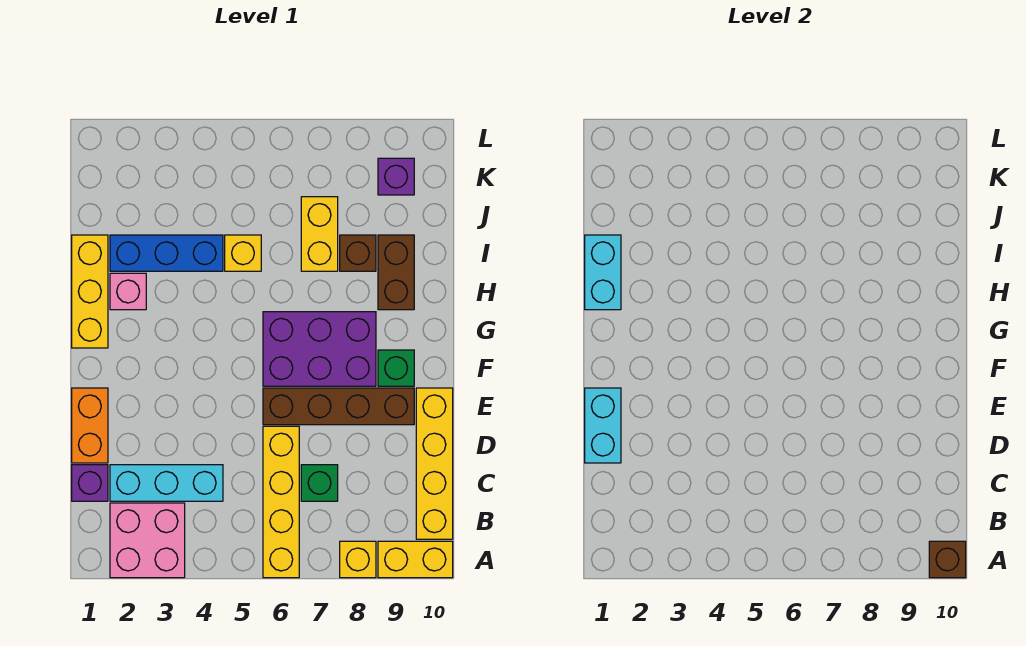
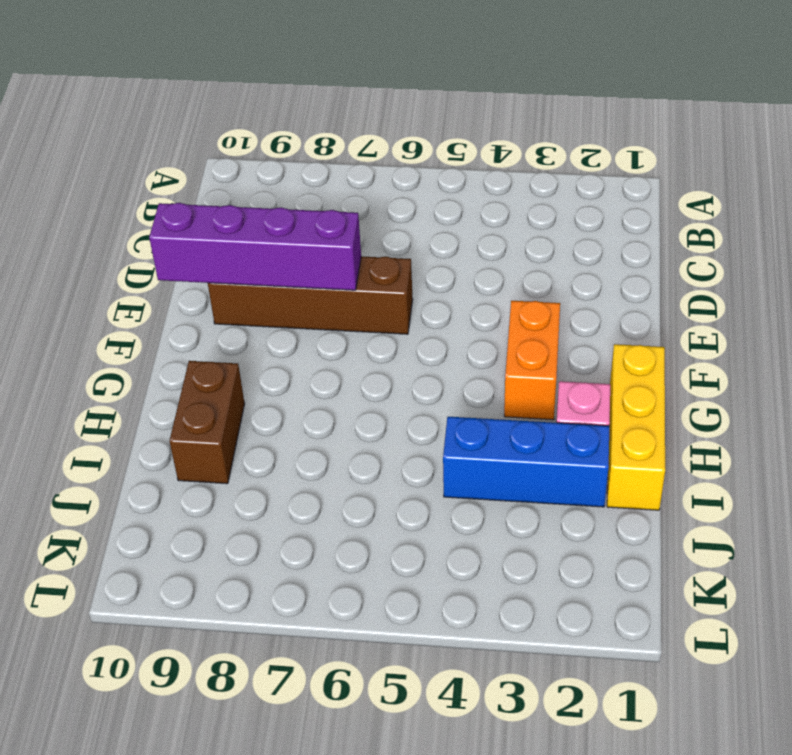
purple brick E7:E10 level 2 -> none
orange brick F3:G3 level 1 -> orange brick D1:E1 level 1
none -> pink brick A2:B3 level 1
none -> yellow brick A6:D6 level 1
none -> yellow brick A8 level 1

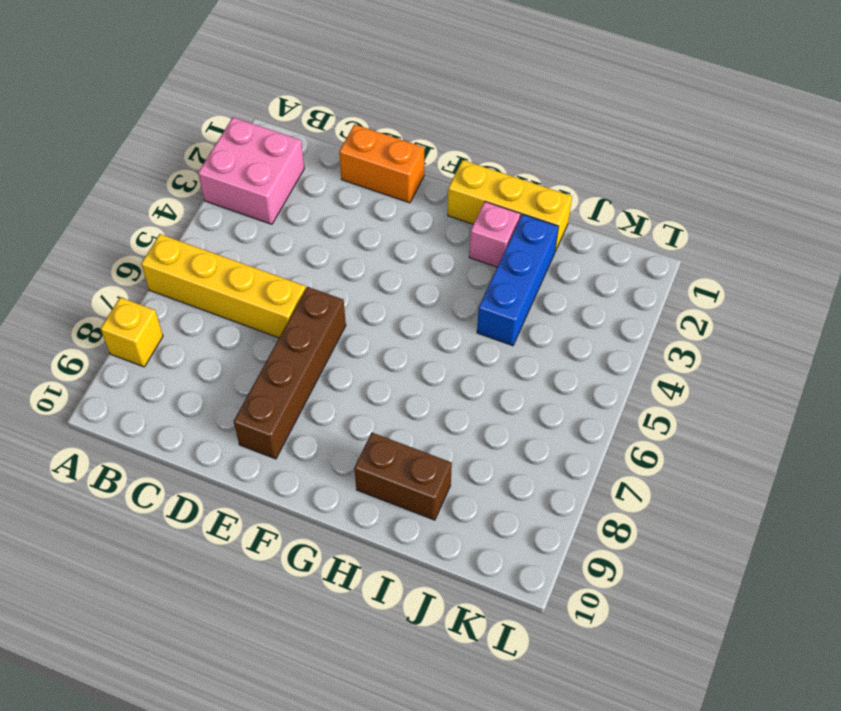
none -> yellow brick A9:A10 level 1
none -> yellow brick B10:E10 level 1
none -> purple brick C1 level 1

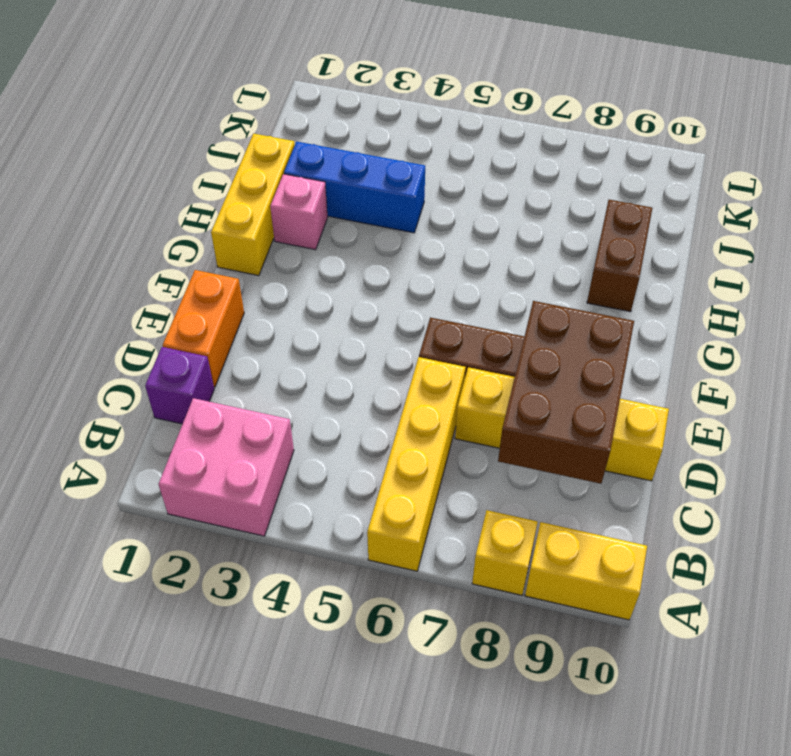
brown brick C8:E9 level 2 -> none
yellow brick D7:D10 level 1 -> yellow brick B10:E10 level 1
none -> cyan brick C2:C4 level 1
none -> green brick C7 level 1
none -> purple brick F6:G8 level 1

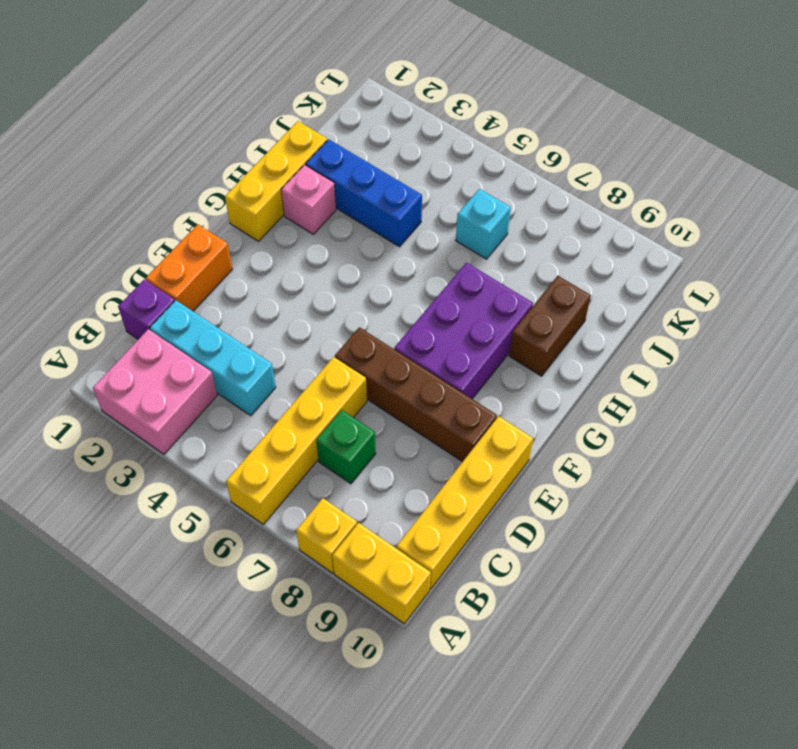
purple brick F7:H8 level 1 -> purple brick F6:G8 level 1
cyan brick J6 level 1 -> none
none -> green brick F9 level 1
none -> yellow brick I5 level 1
none -> yellow brick I7:J7 level 1

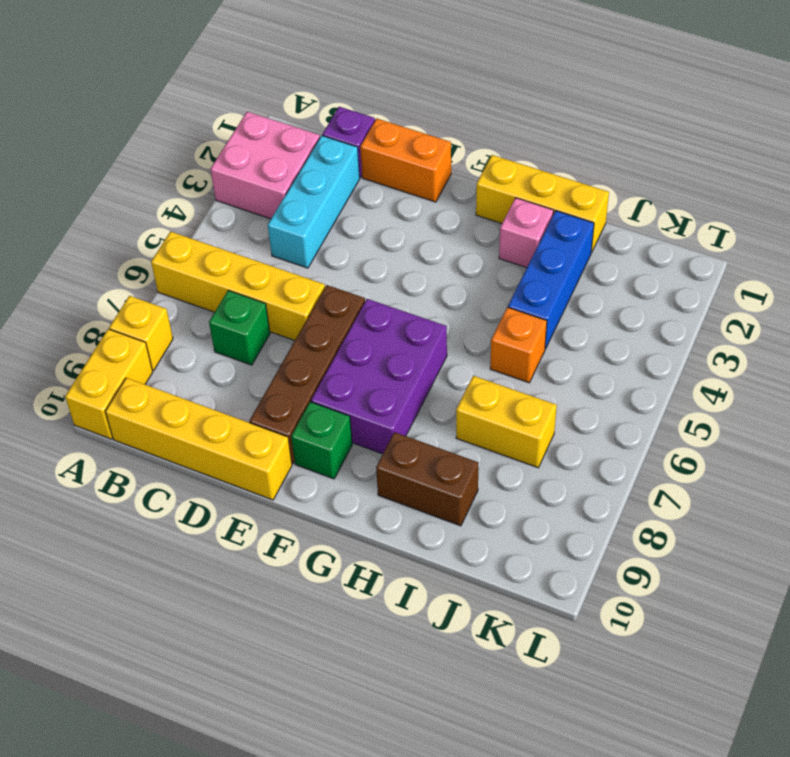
orange brick I5 level 1 -> yellow brick I5 level 1
none -> brown brick I8 level 1
none -> purple brick K9 level 1
none -> brown brick A10 level 2

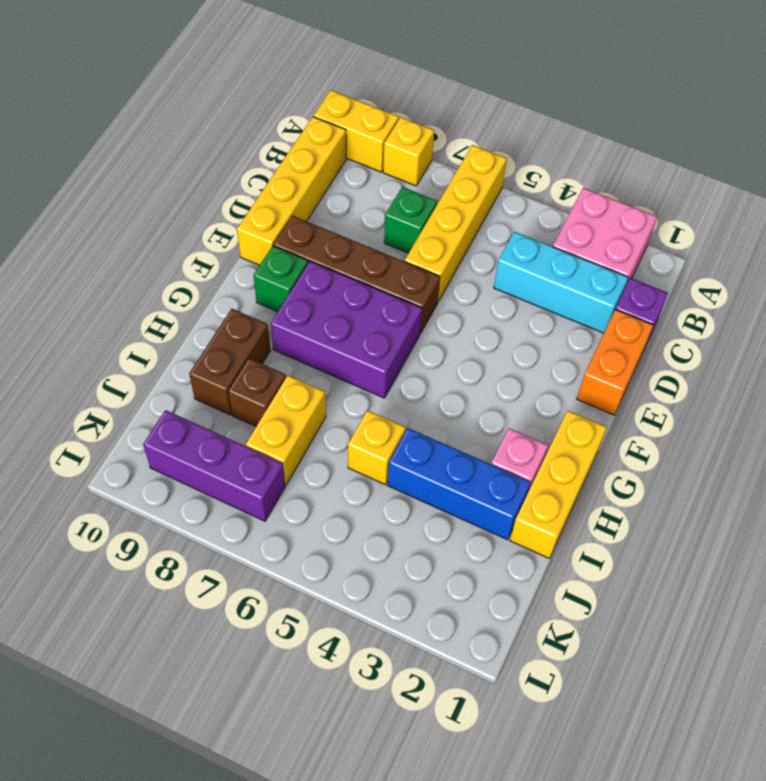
purple brick K7:K9 level 1 -> purple brick K9 level 1
none -> brown brick A10 level 2
none -> cyan brick D1:E1 level 2
none -> cyan brick H1:I1 level 2

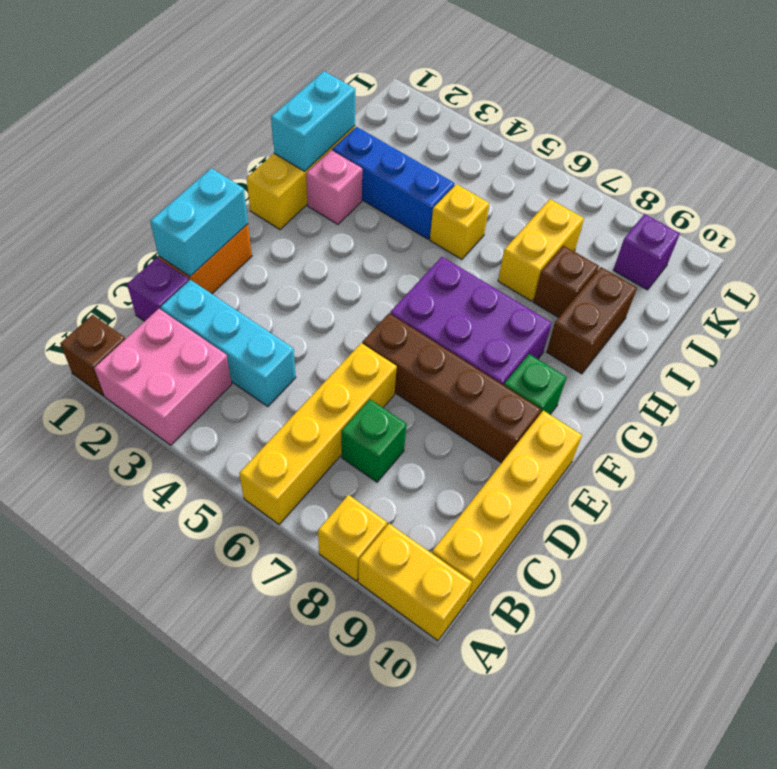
brown brick A1 level 1 -> brown brick A10 level 2

